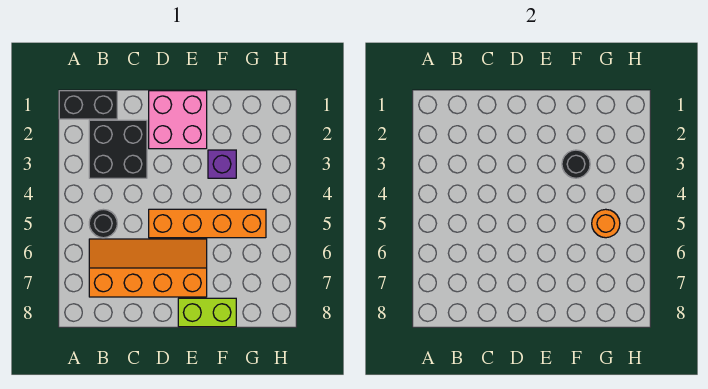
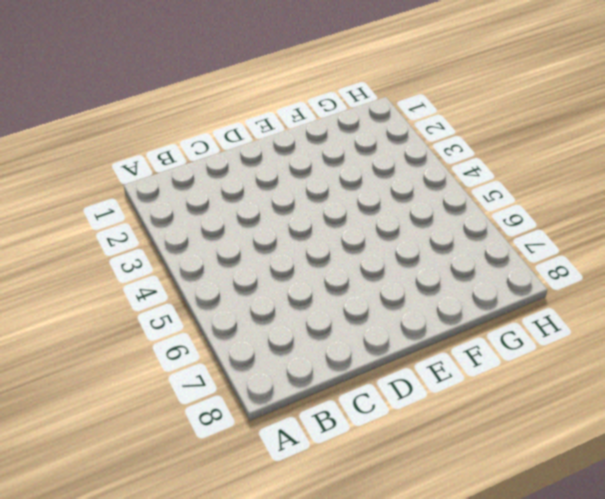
none -> black brick A1:B1 level 1
none -> black brick B2:C3 level 1

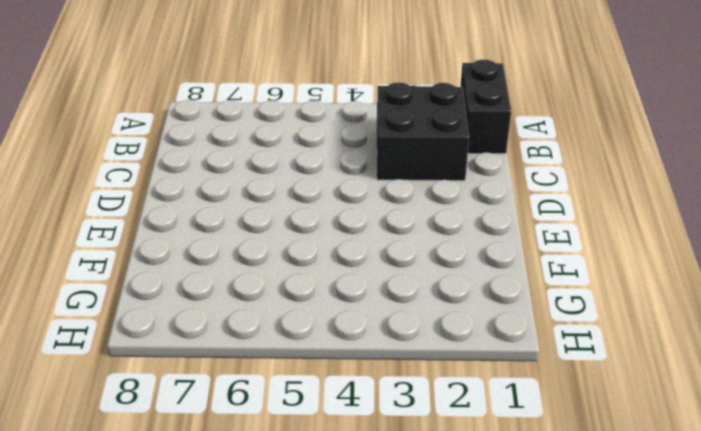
none -> black round brick B5 level 1
none -> orange slope B6:E7 level 1 top 7

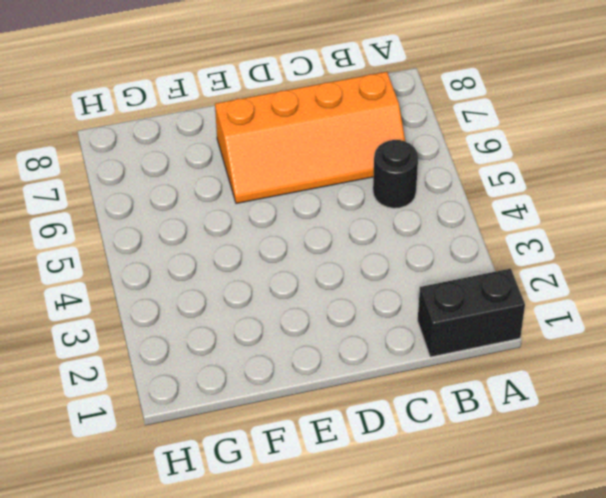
none -> black brick B2:C3 level 1
none -> pink brick D1:E2 level 1

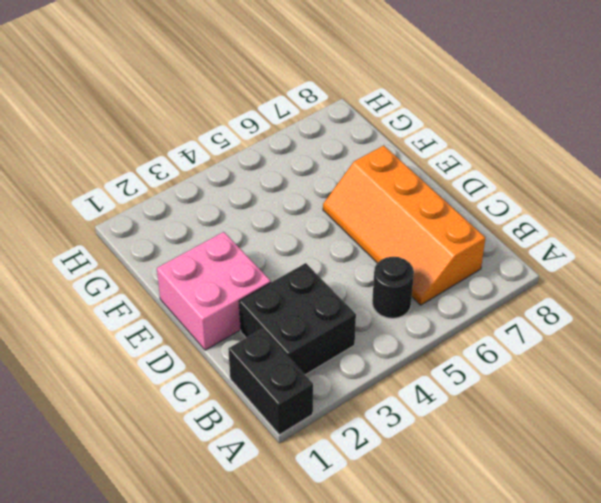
none -> orange brick D5:G5 level 1
none -> lime brick E8:F8 level 1

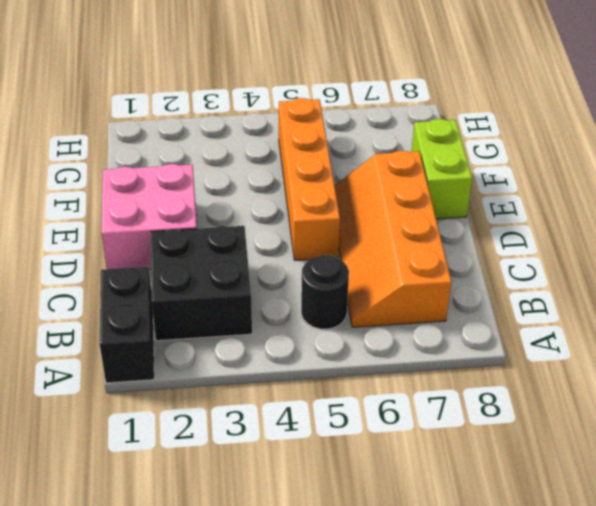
none -> purple brick F3 level 1
none -> black round brick F3 level 2

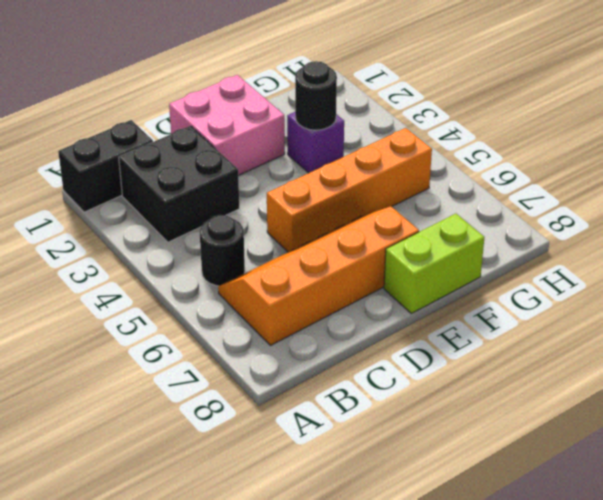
none -> orange round brick G5 level 2

